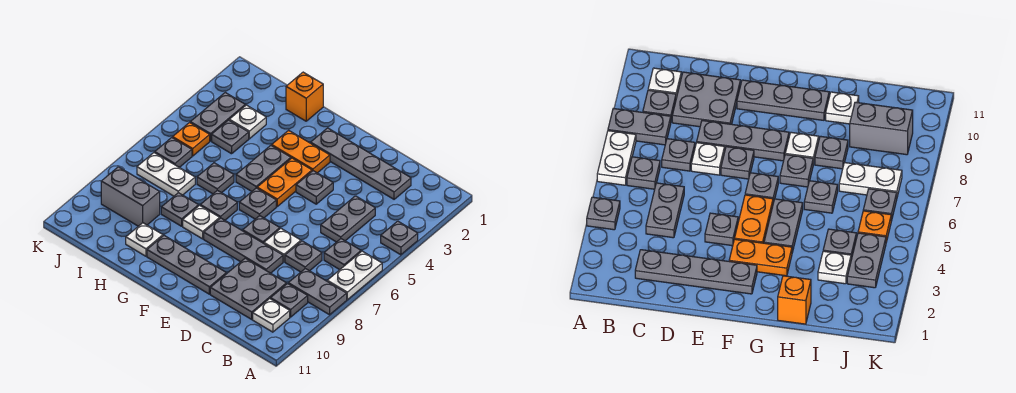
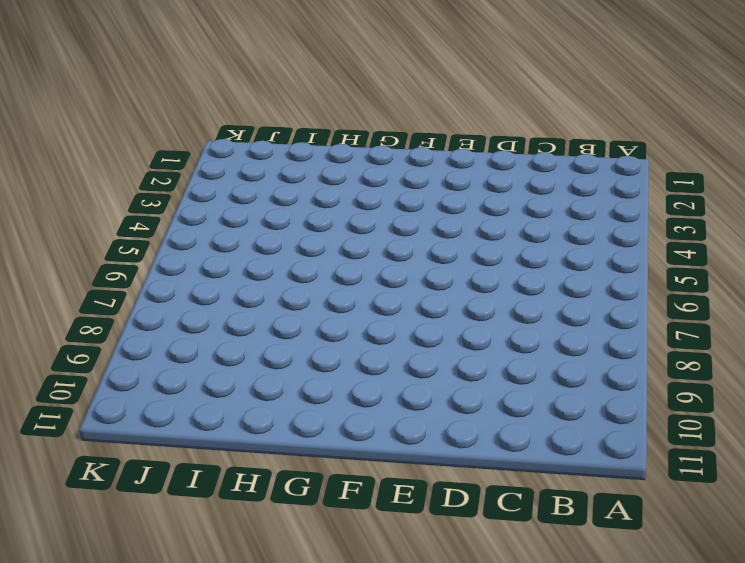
none -> grey plate A4 level 1
none -> white plate A6:A7 level 1
none -> grey plate A8:B8 level 1
none -> grey plate B6 level 1

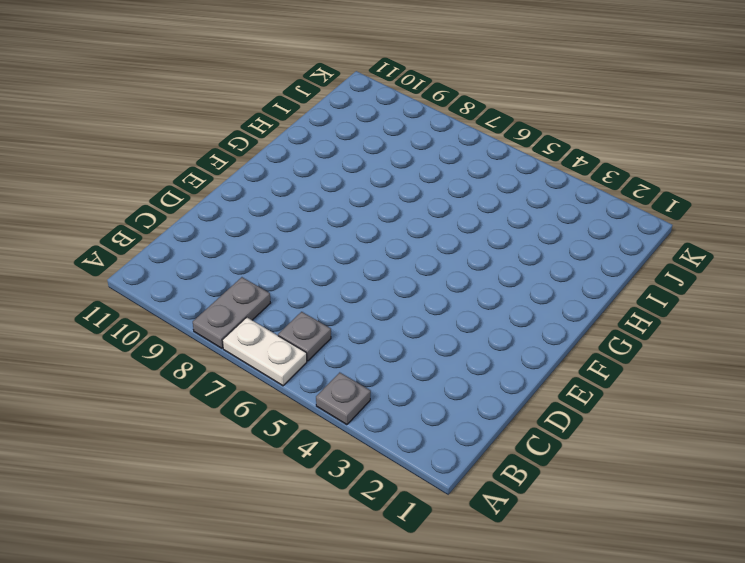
none -> grey plate B9 level 1
none -> white plate B10 level 1
none -> grey plate C2:F2 level 1
none -> grey plate C4:C5 level 1

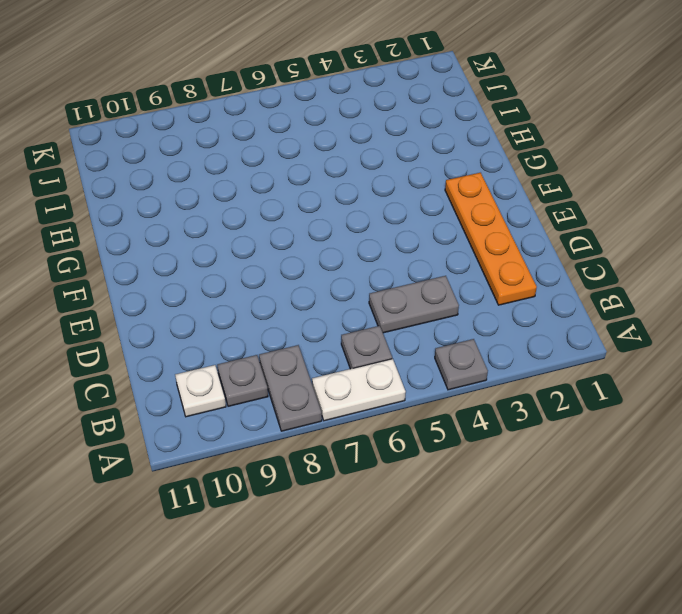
orange plate C2:F2 level 1 -> grey plate C2:F2 level 1
none -> grey plate C7 level 1
none -> grey plate C9:D10 level 1
none -> white plate D7 level 1
none -> grey plate D8:F8 level 1

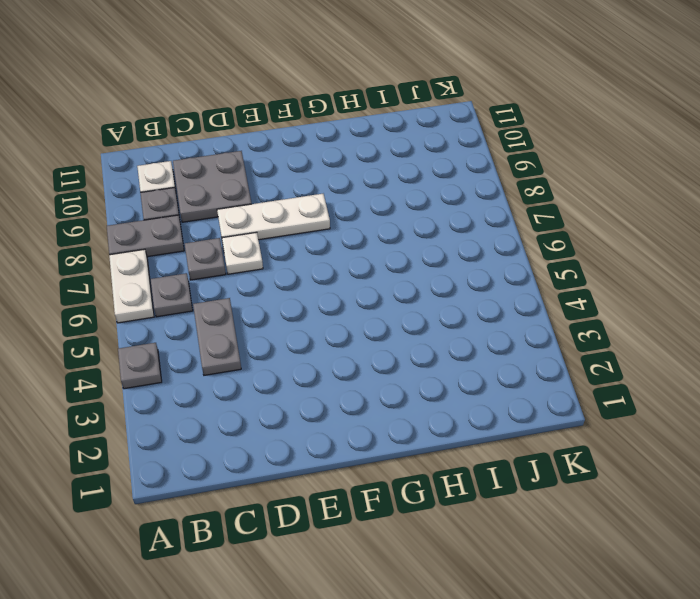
white plate D8:F8 level 1 -> grey plate D8:F8 level 1
none -> grey plate C2:F2 level 1
none -> grey plate E4 level 1
none -> grey plate E7 level 1
none -> grey plate E10:G10 level 1

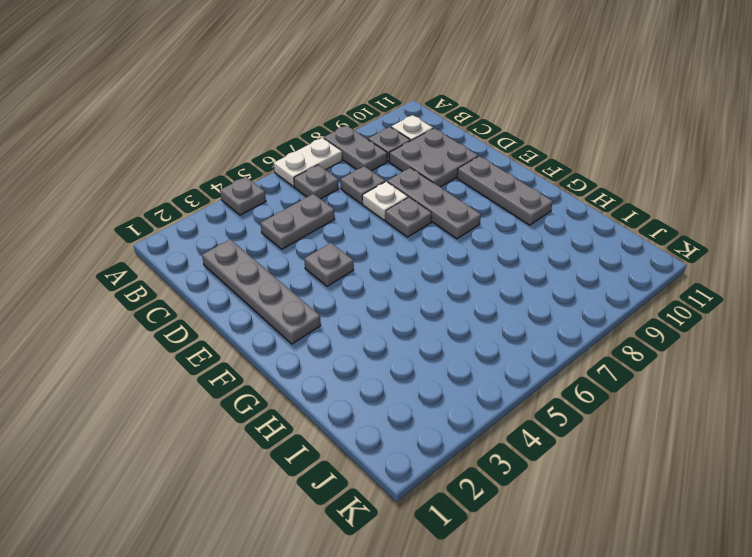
none -> orange plate F3:G3 level 1
none -> orange plate F4:F5 level 1
none -> grey plate F6 level 1
none -> grey plate G4:G5 level 1

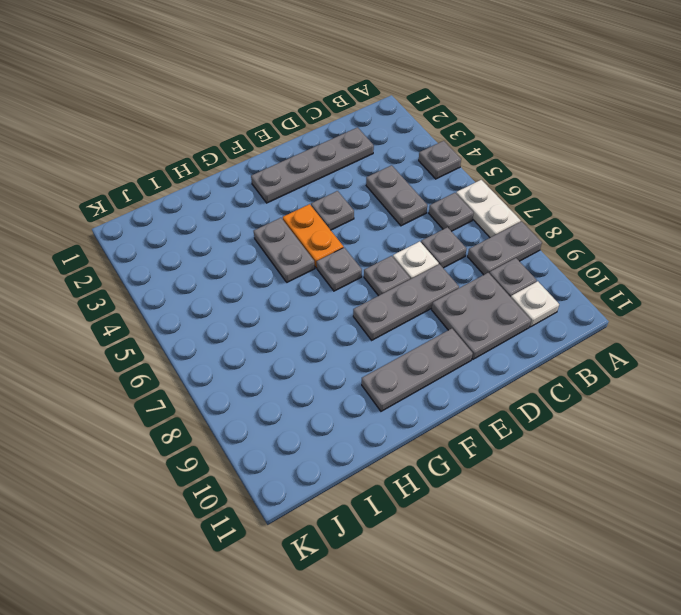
none -> orange plate F3:G3 level 1
none -> grey plate G7 level 1
none -> white plate G8 level 1
none -> orange brick H1 level 1

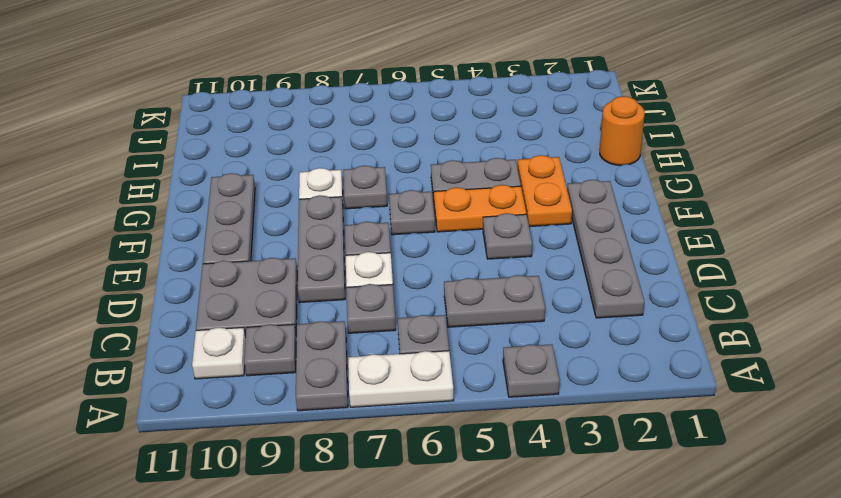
orange round brick H1 level 1 -> orange brick H1 level 1
none -> grey plate H6 level 1
none -> grey plate H8 level 1
none -> white plate H10 level 1
none -> white plate I3 level 1

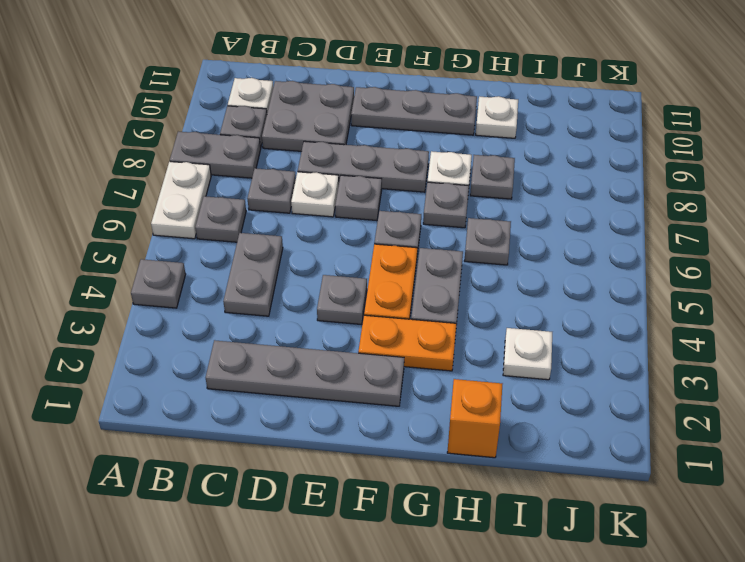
none -> grey plate I4 level 1
none -> white plate I7:J7 level 1
none -> grey brick I9:J9 level 1
none -> grey plate J3:J4 level 1

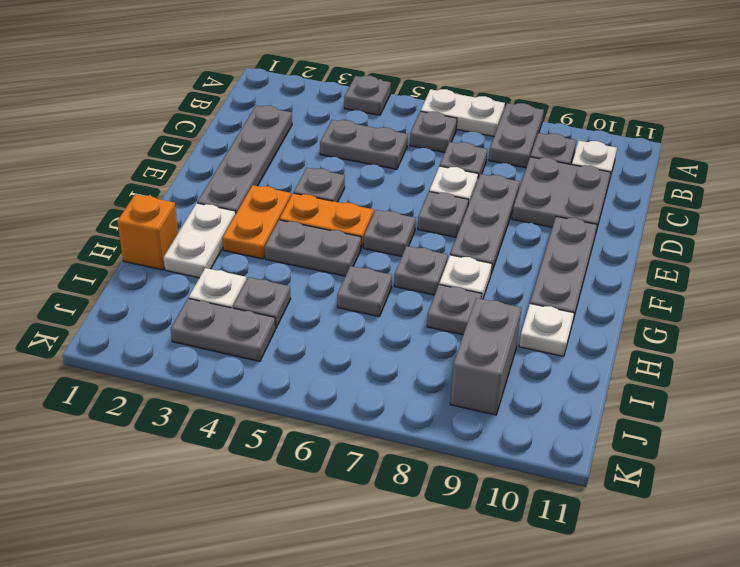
white plate G2:H2 level 1 -> white plate I7:J7 level 1
none -> orange plate J5 level 1
none -> grey plate J6 level 1

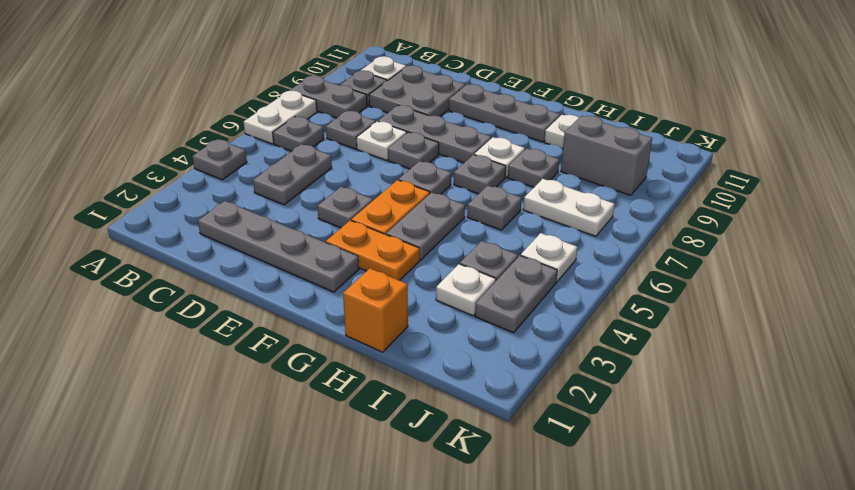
white plate J5 level 1 -> orange plate J5 level 1
none -> grey plate J6 level 1

